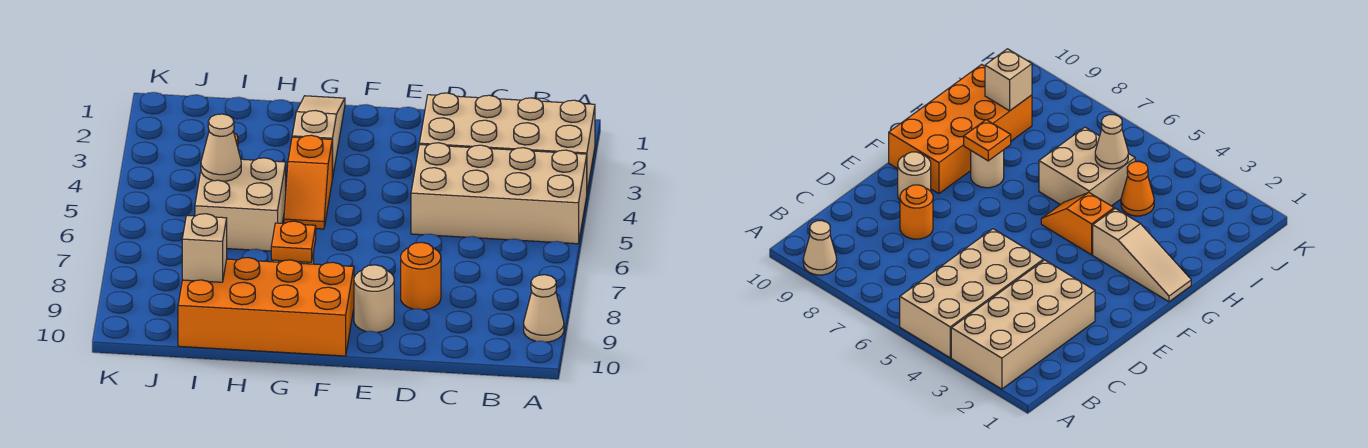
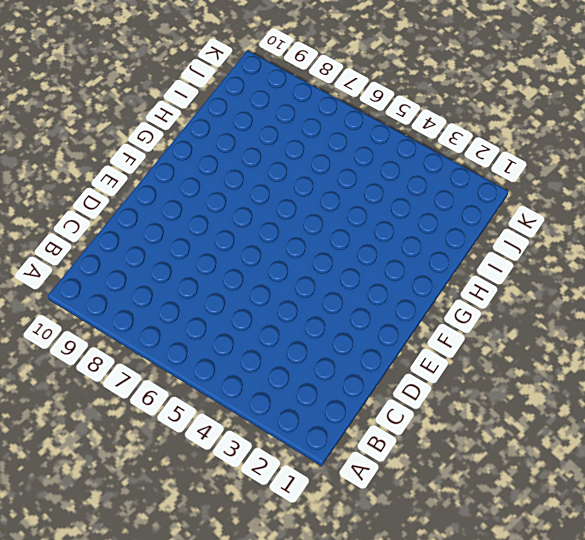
none -> tan brick A2:D3 level 1
none -> tan brick A4:D5 level 1
none -> tan cone A9 level 1

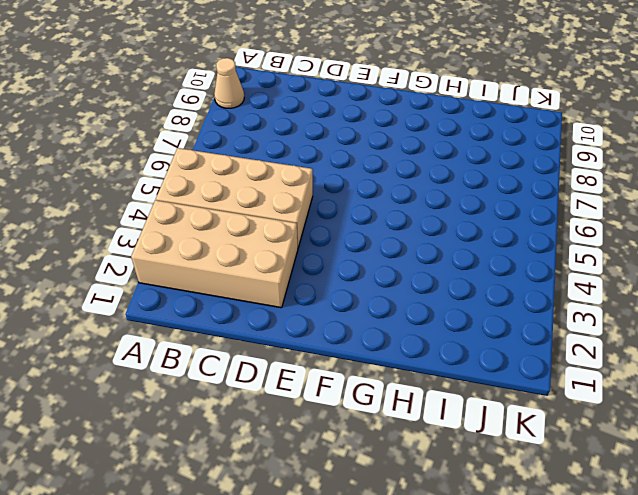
none -> orange round brick D8 level 1
none -> tan round brick E9 level 1
none -> orange brick F9:I10 level 1

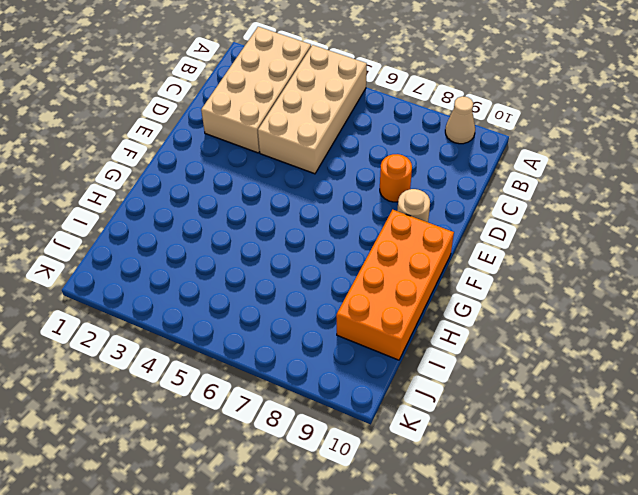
none -> tan slope G1:G3 level 1 top 3
none -> orange slope G4:G5 level 1 top 4
none -> tan round brick G8 level 1

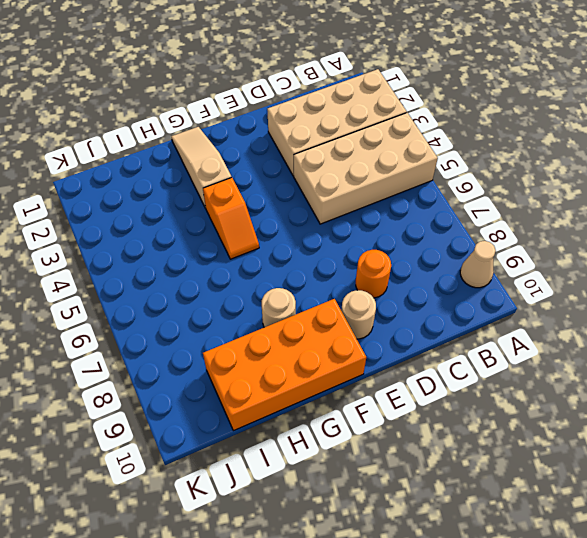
none -> tan brick H5:I6 level 1
none -> orange cone I4 level 1
none -> orange plate G8 level 2

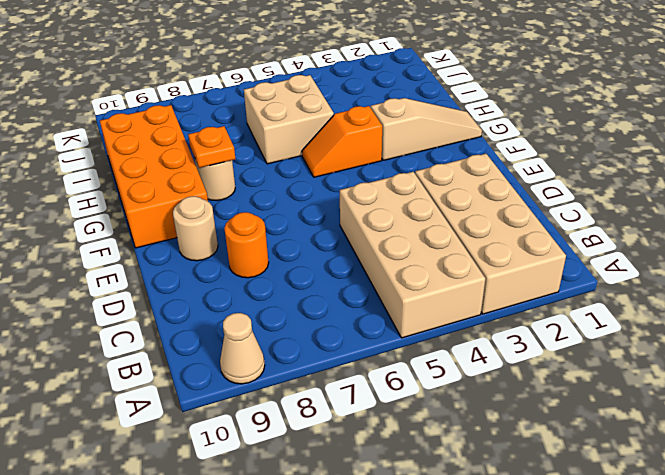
none -> orange cone I4 level 1
none -> tan cone I5 level 2
none -> tan brick I9 level 2

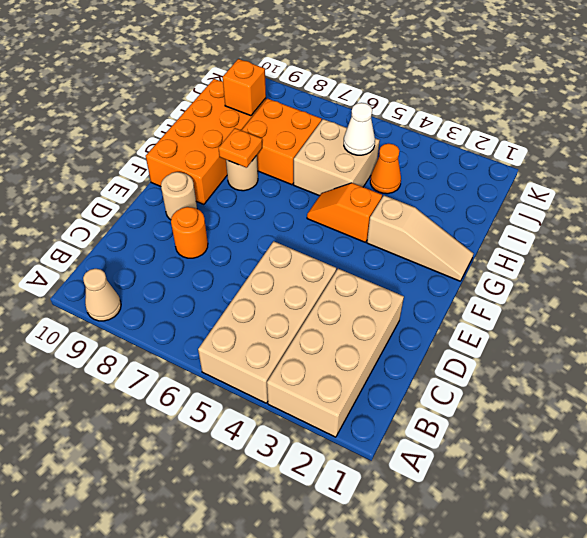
orange brick H7:I8 level 1 -> none
white cone I5 level 2 -> tan cone I5 level 2
orange brick I9 level 2 -> tan brick I9 level 2

